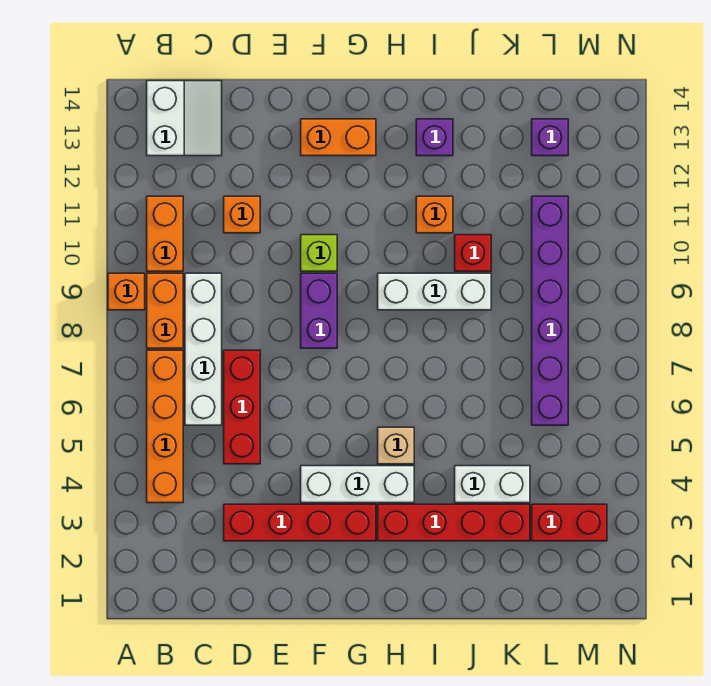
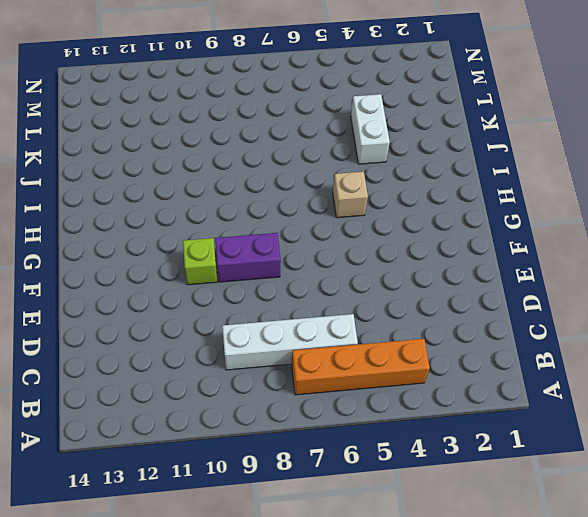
none -> orange brick A9 level 1
none -> orange brick B8:B9 level 1
none -> orange brick B10:B11 level 1

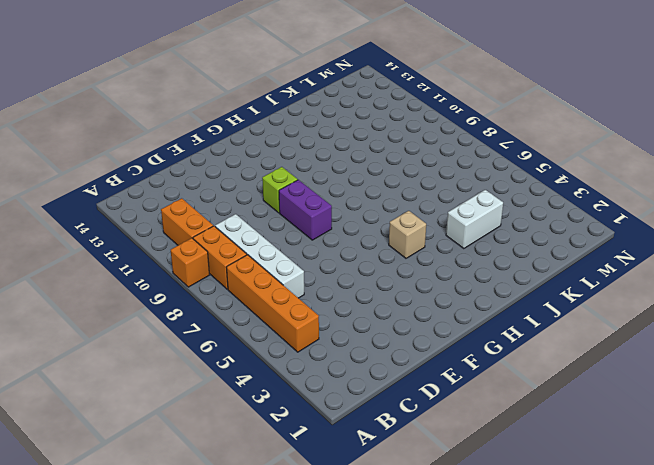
none -> white slope B13:C14 level 1 top B
none -> red brick D3:G3 level 1
none -> red brick D5:D7 level 1

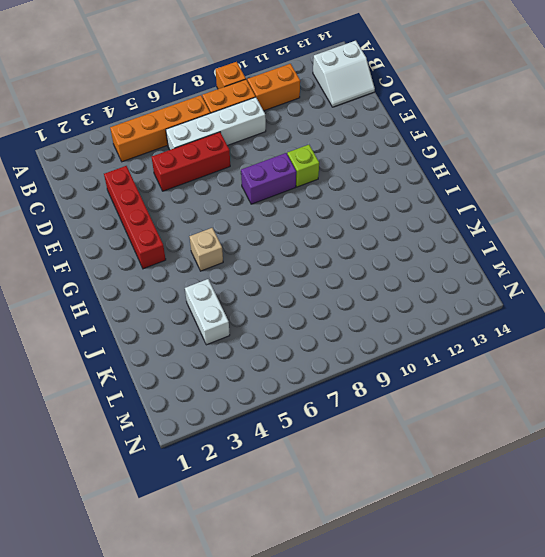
none -> orange brick D11 level 1
none -> white brick F4:H4 level 1
none -> orange brick F13:G13 level 1

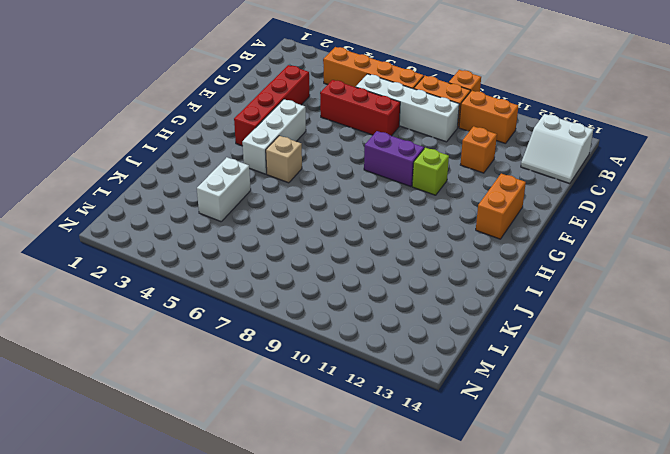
none -> red brick H3:K3 level 1
none -> white brick H9:J9 level 1
none -> orange brick I11 level 1

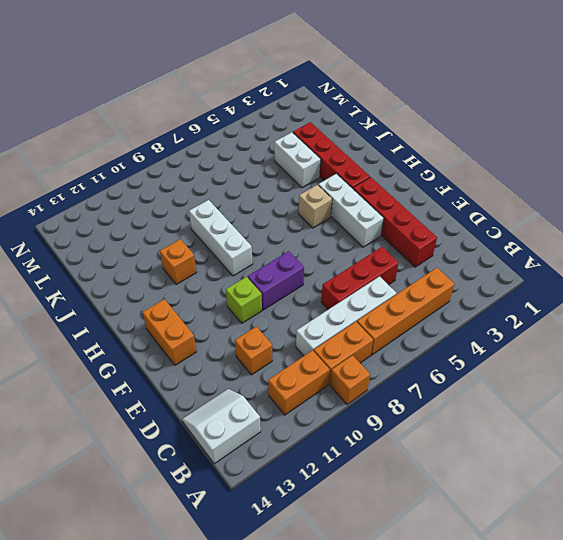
none -> purple brick I13 level 1
none -> red brick J10 level 1
none -> red brick L3:M3 level 1

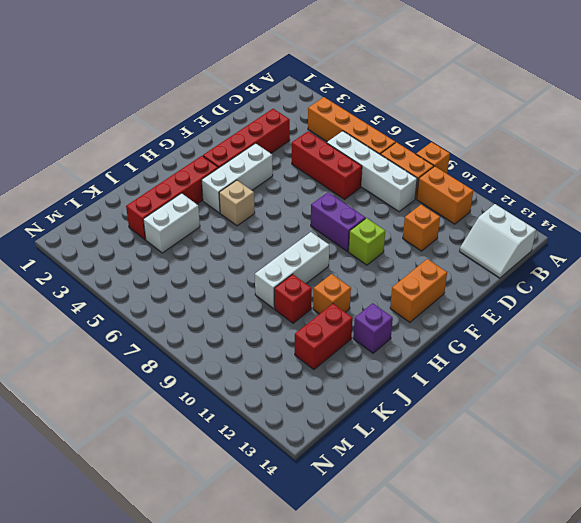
red brick J12:K12 level 1 -> red brick L3:M3 level 1
none -> purple brick L6:L11 level 1
none -> purple brick L13 level 1

